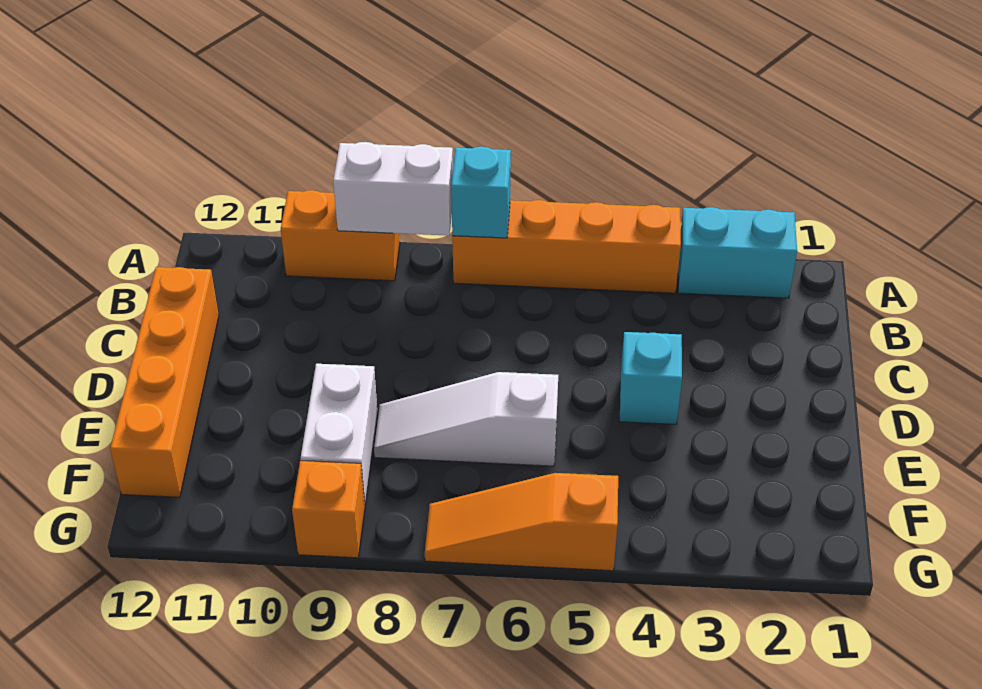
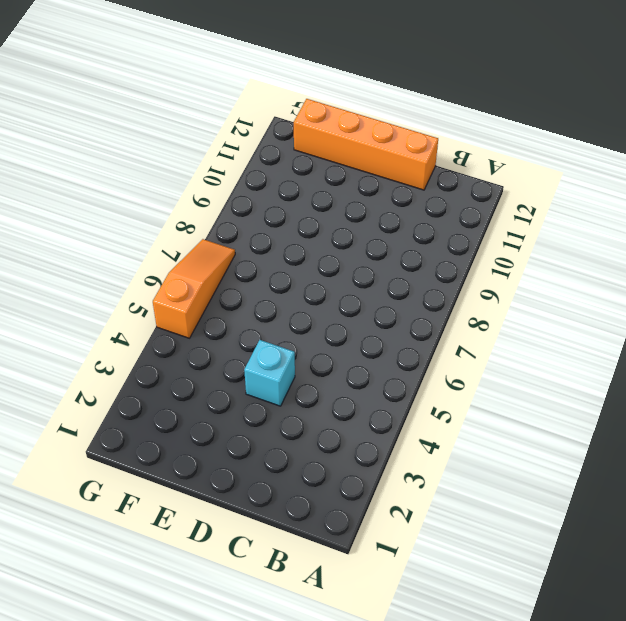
none -> cyan brick A2:A3 level 1
none -> orange brick A4:A7 level 1

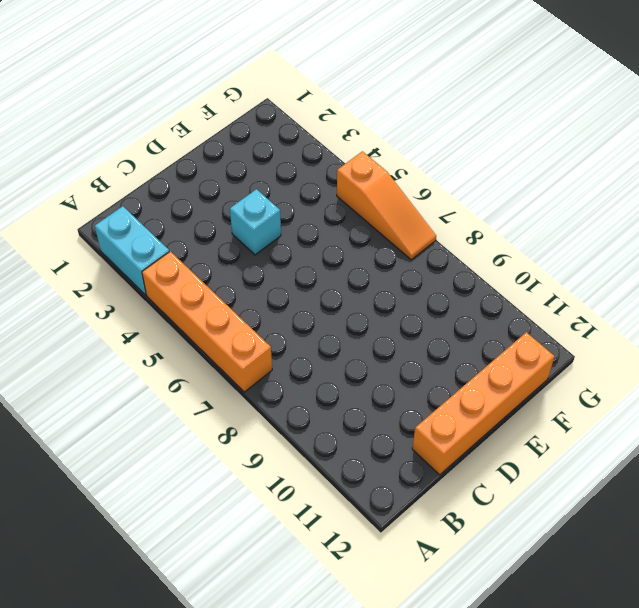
none -> orange brick A9:A10 level 1
none -> white slope E6:E8 level 1 top 6

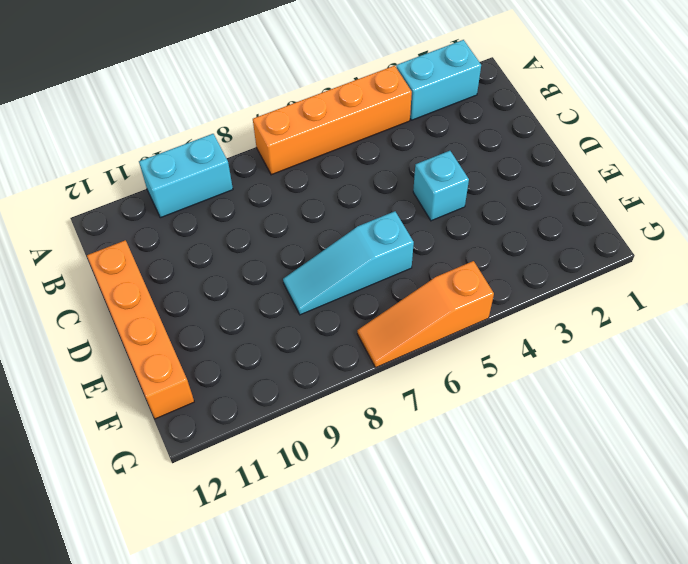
cyan brick A9:A10 level 1 -> orange brick A9:A10 level 1
cyan slope E6:E8 level 1 top 6 -> white slope E6:E8 level 1 top 6
none -> white brick E9:F9 level 1
none -> orange brick G9 level 1

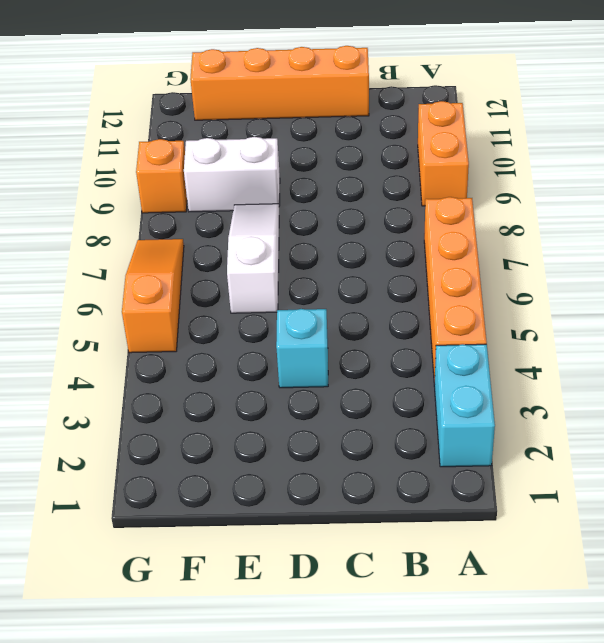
none -> cyan brick A7 level 2
none -> white brick A8:A9 level 2

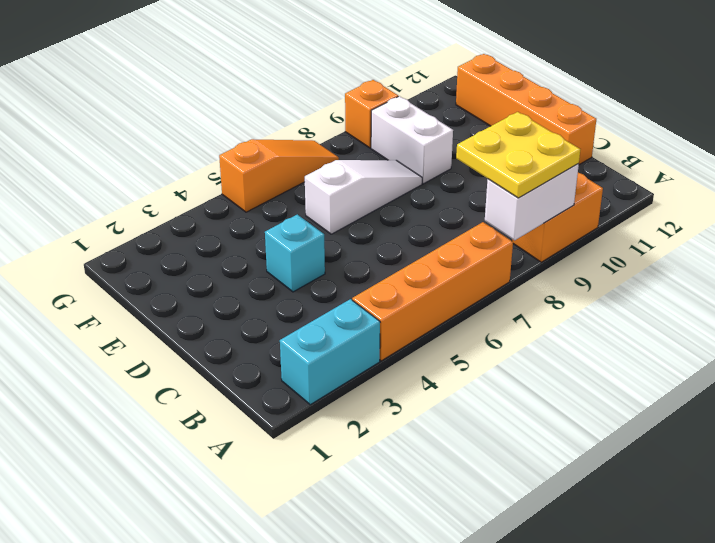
yellow plate A8:B9 level 3 -> none
none -> cyan brick A7 level 2

